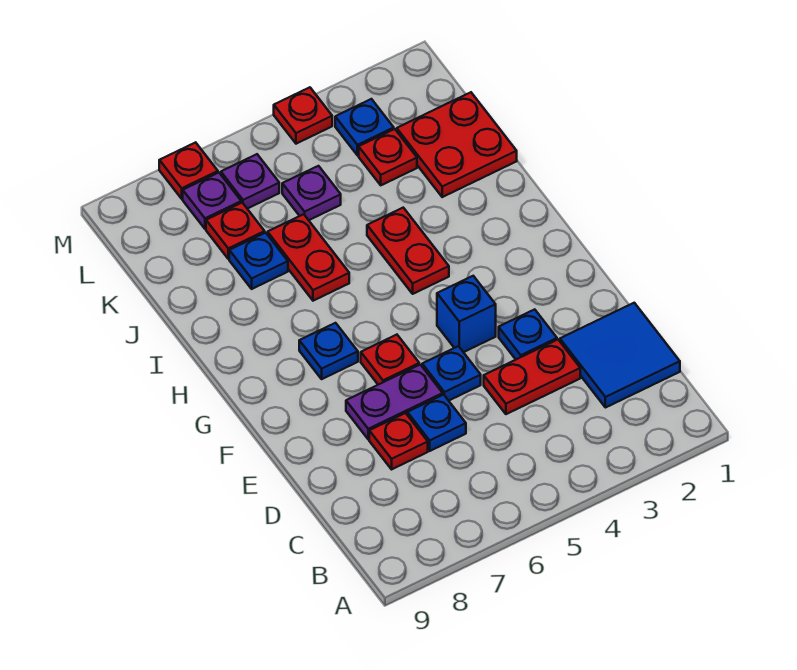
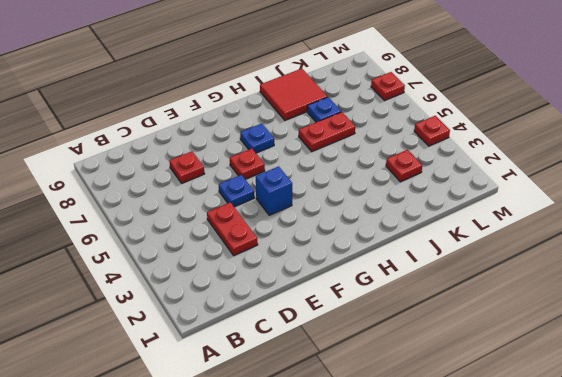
red tile I8:J9 level 1 -> none
none -> blue tile C1:D2 level 1
none -> blue plate D6 level 1
none -> blue plate E3 level 1

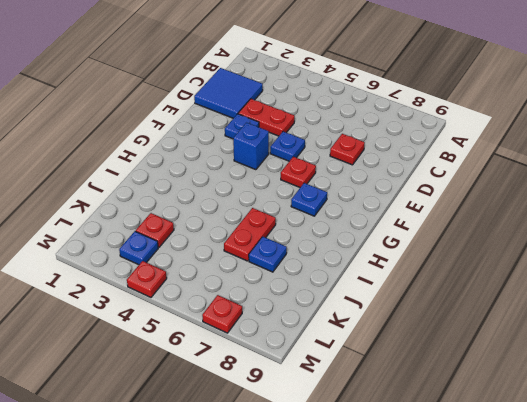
none -> blue plate D6 level 1
none -> purple plate E6:E7 level 1
none -> red plate H4:I4 level 1

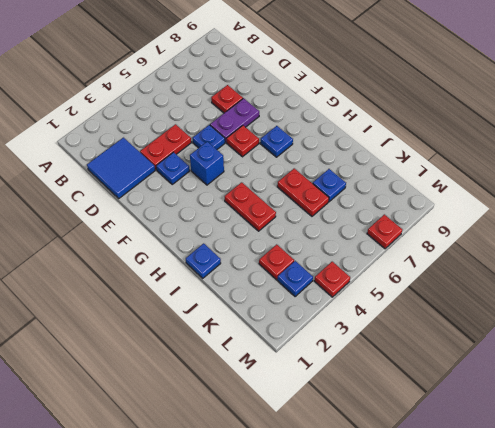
blue plate I1 level 1 -> blue plate D6 level 1
none -> red plate J1:K2 level 1
none -> purple plate K5 level 1
none -> red plate K7 level 1

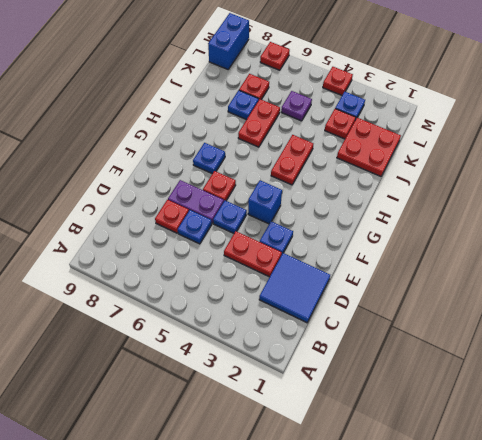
blue brick L9:M9 level 1 -> none
none -> purple plate L6 level 1
none -> purple plate L7 level 1

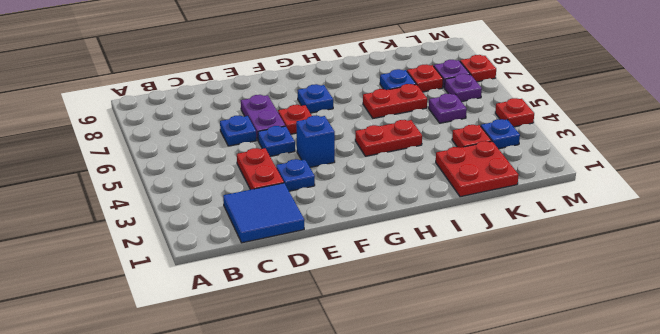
none -> red plate D7 level 1

